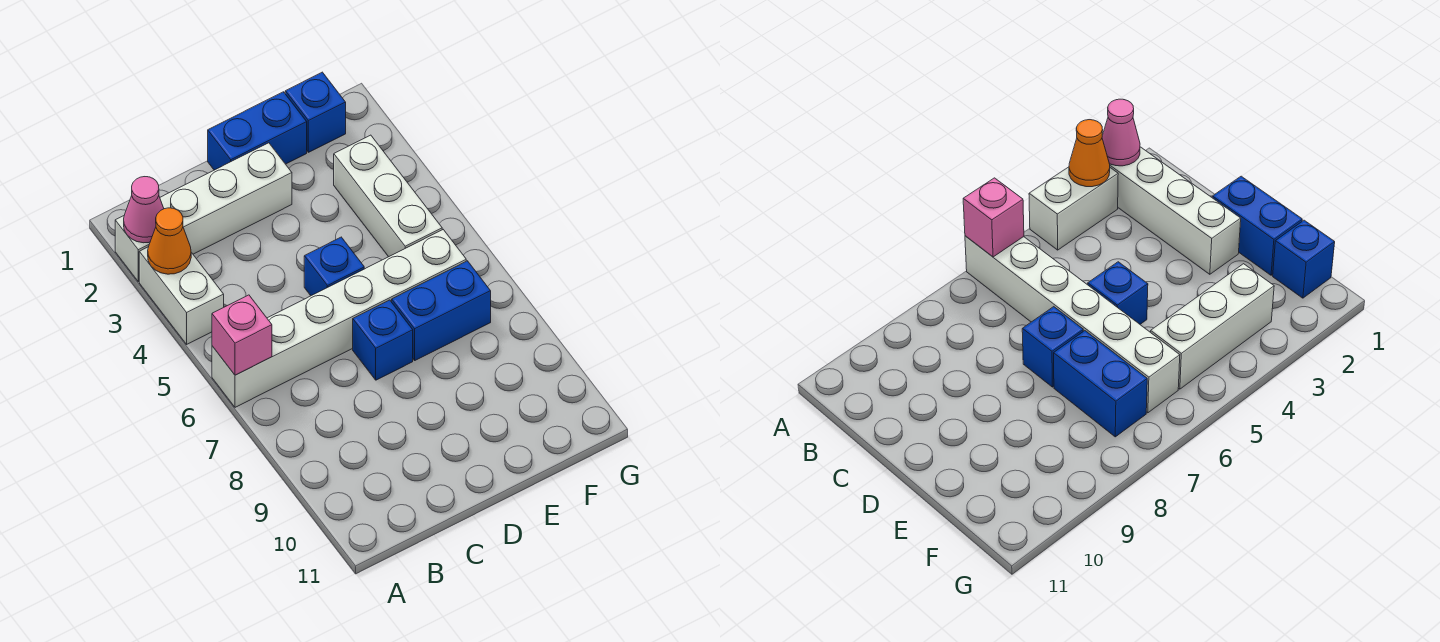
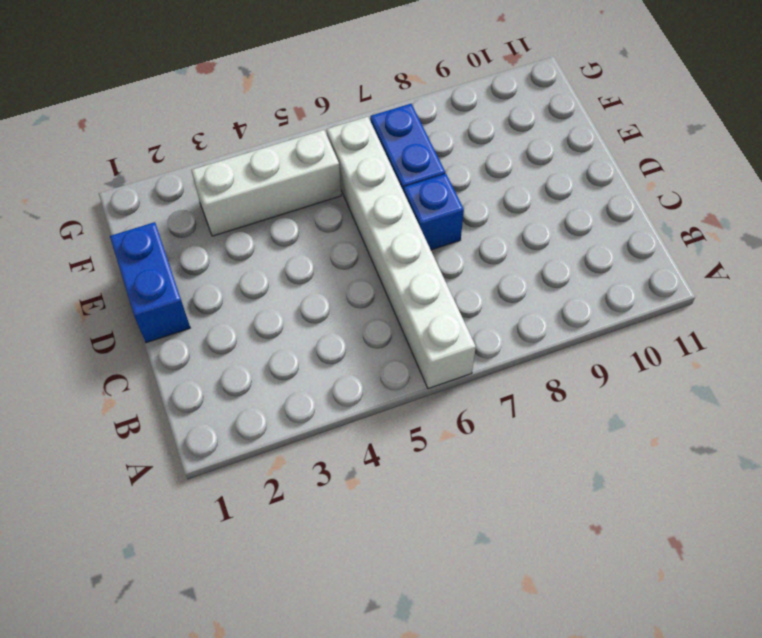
none -> white brick A2:D2 level 1
none -> white brick A3:A4 level 1
none -> blue brick D5 level 1

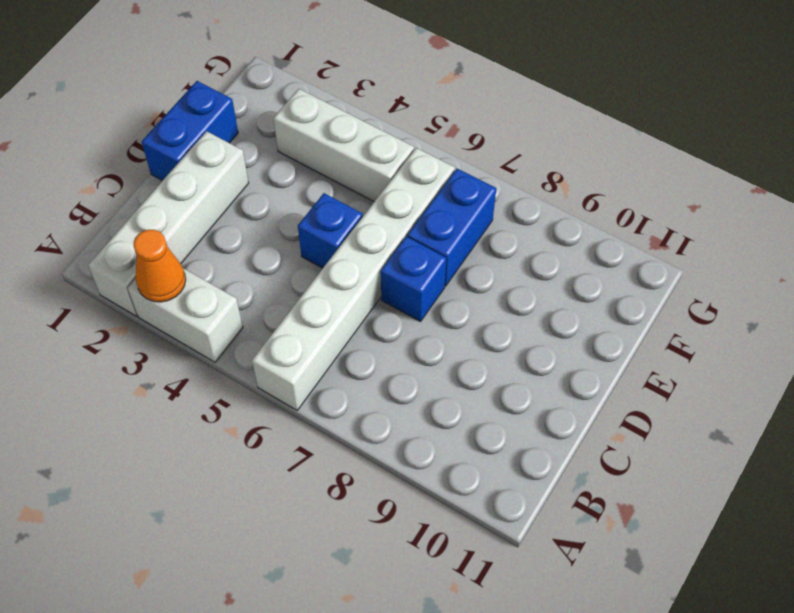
none -> blue brick F1 level 1
none -> pink cone A2 level 2
none -> pink brick A6 level 2

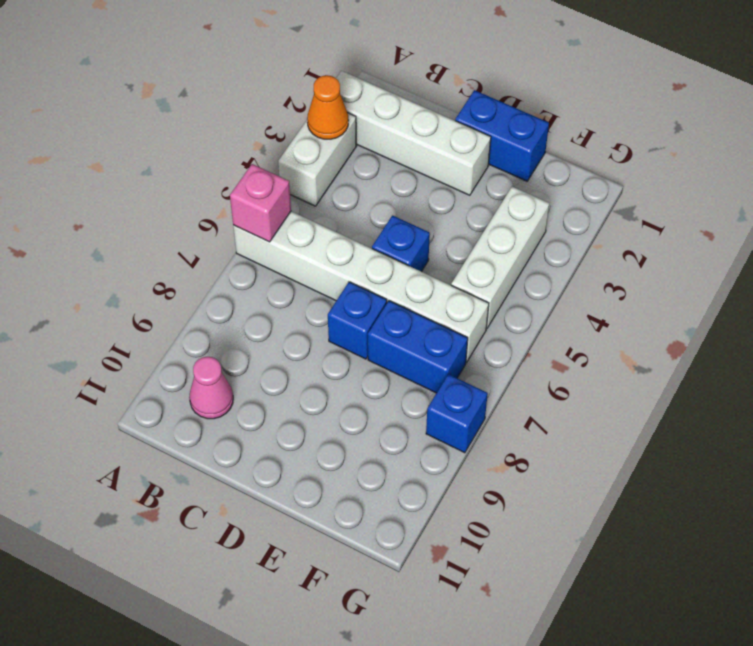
pink cone B10 level 1 -> pink cone A2 level 2
blue brick G8 level 1 -> blue brick F1 level 1

